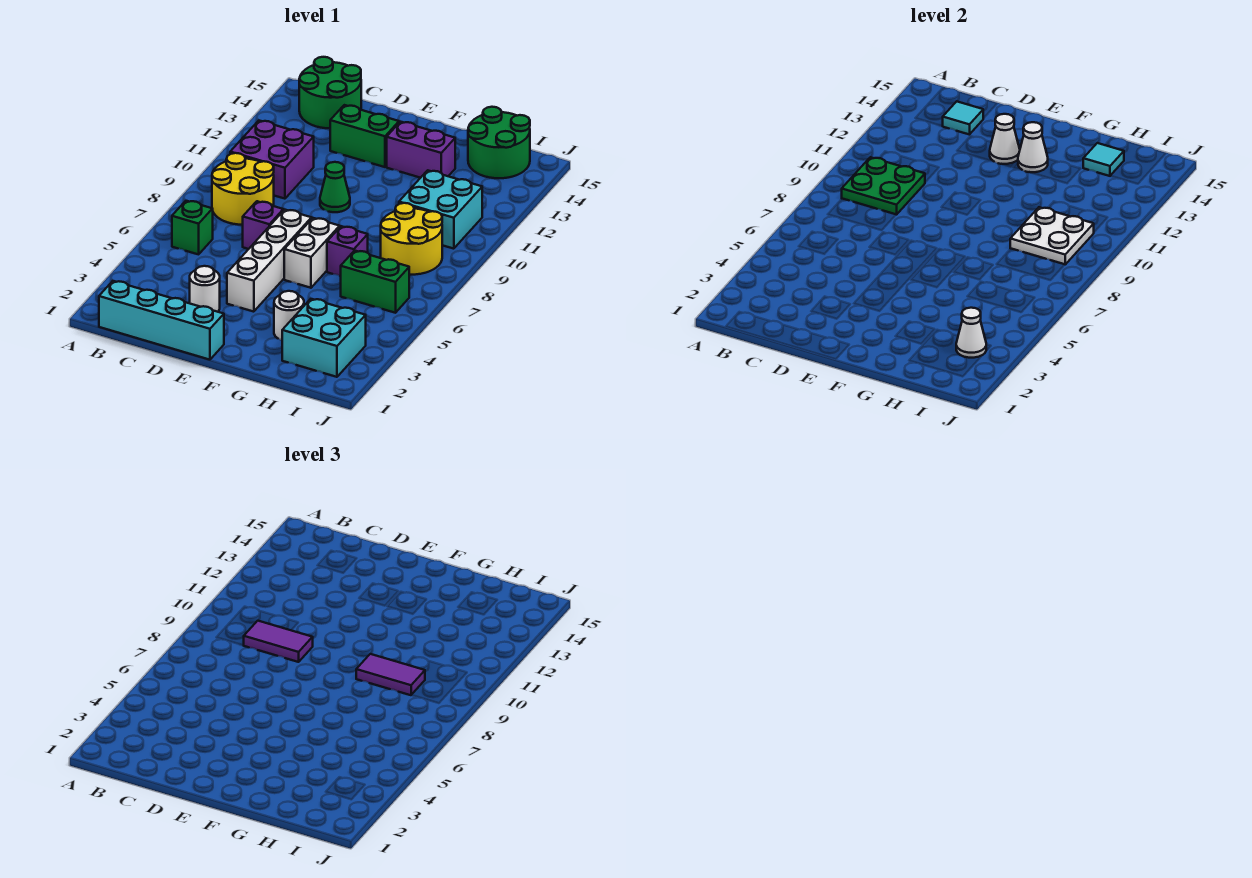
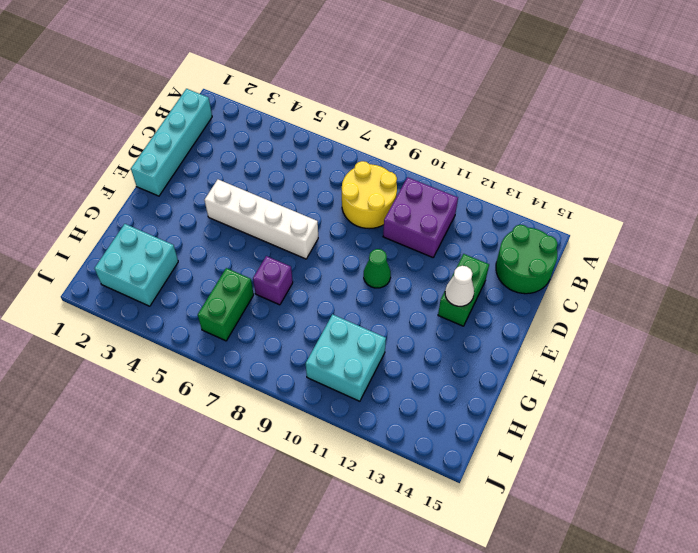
none -> green brick B6 level 1
none -> white round brick D3 level 1
none -> purple brick D7 level 1

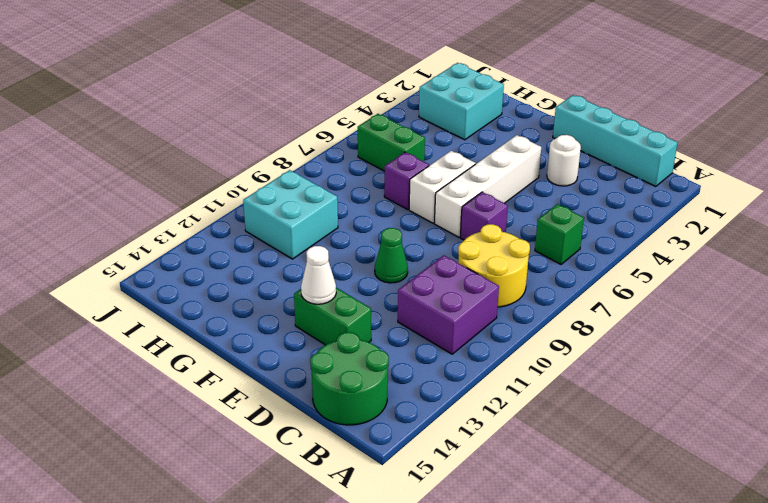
none -> purple brick F13:G13 level 1
none -> white round brick G3 level 1
none -> yellow round brick H8:I9 level 1

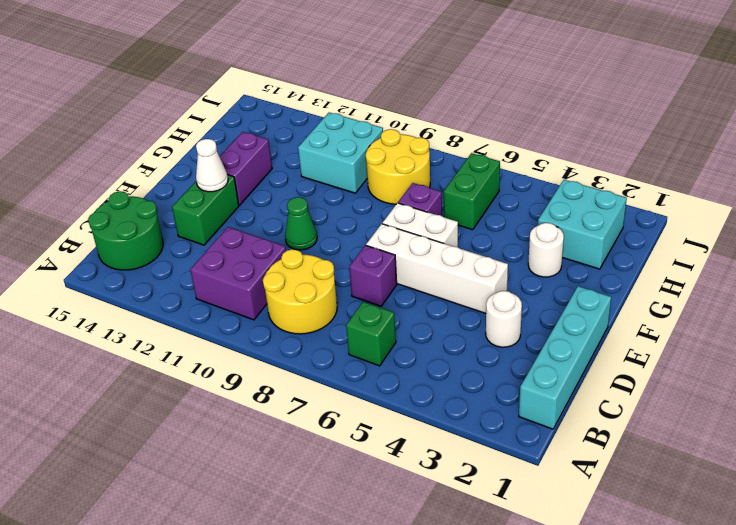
none -> green round brick H14:I15 level 1
none -> green plate B9:C10 level 2
none -> cyan tile C14 level 2

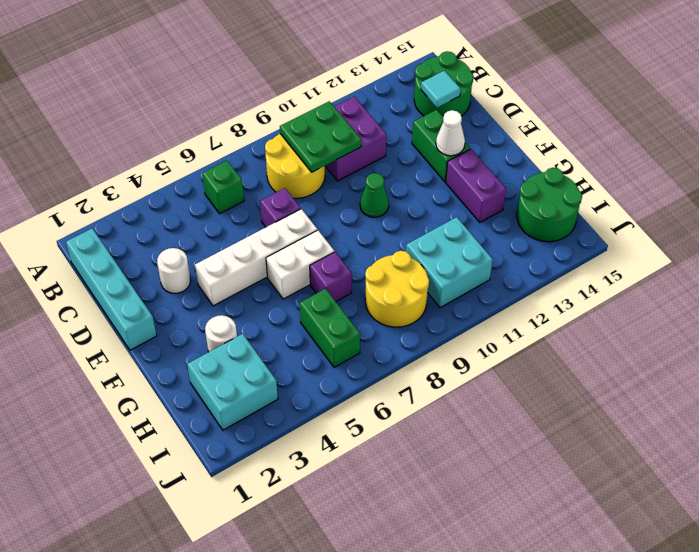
none -> white cone F13 level 2
none -> white plate H9:I10 level 2
none -> cyan tile H14 level 2

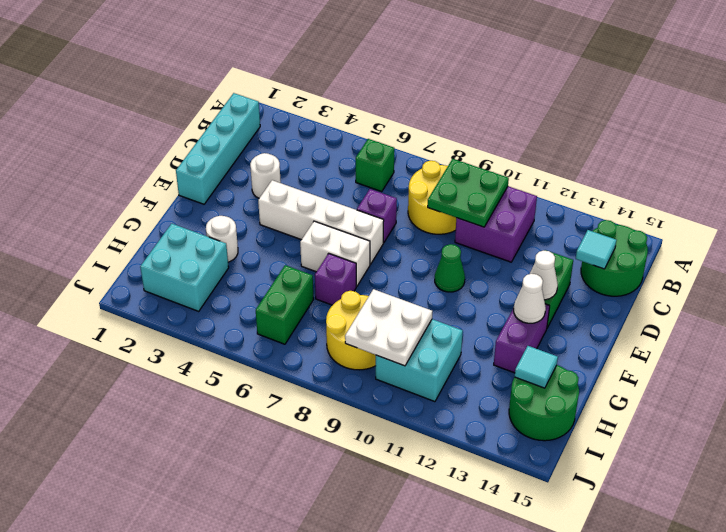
none -> white cone I3 level 2
none -> purple tile C9:D9 level 3
none -> purple tile G9:H9 level 3

